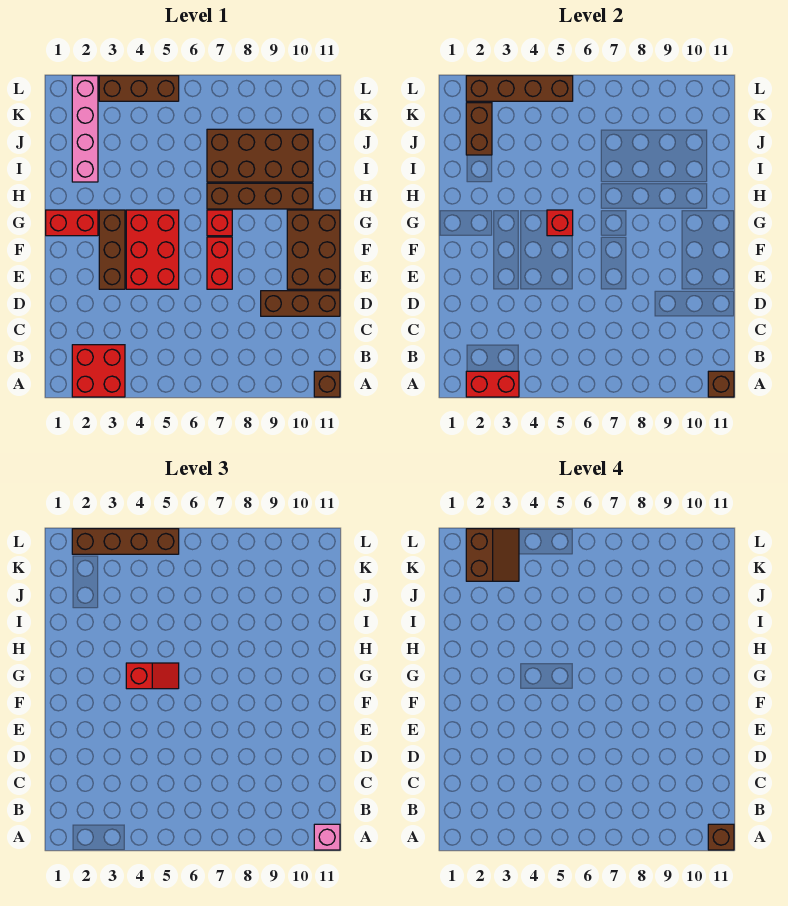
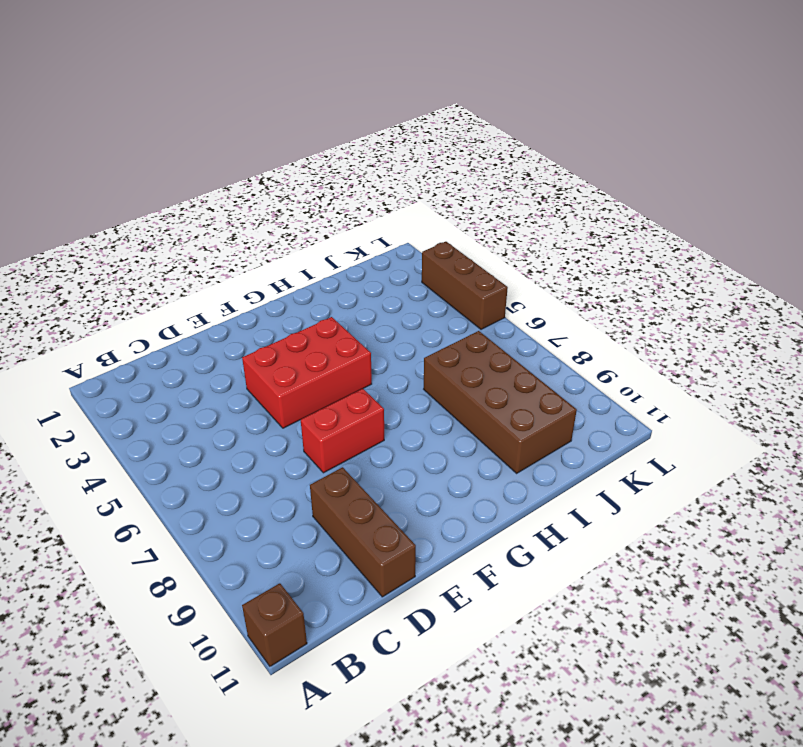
none -> red brick A2:B3 level 1
none -> brown brick E3:G3 level 1
none -> brown brick E10:G11 level 1

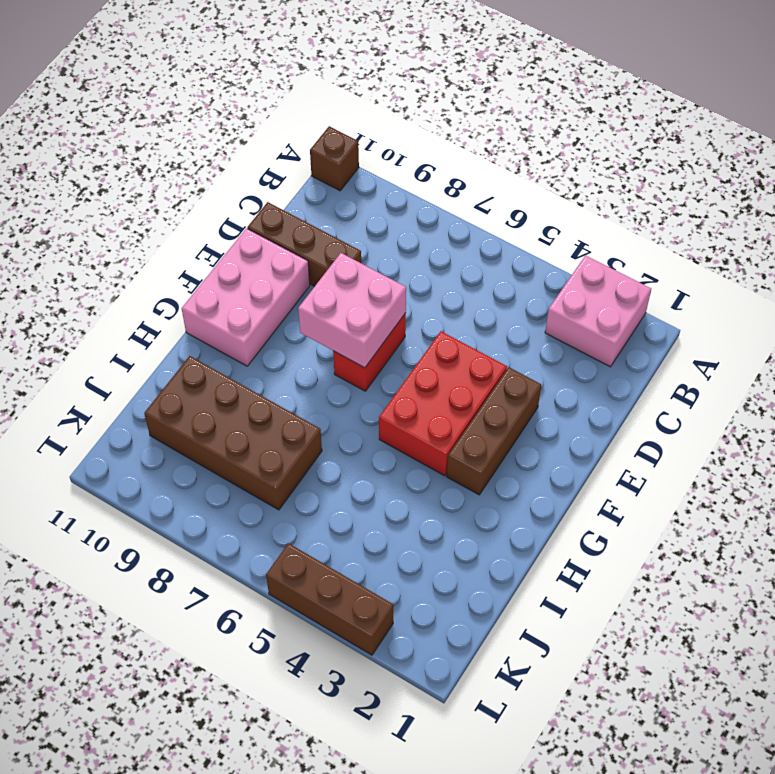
pink brick A2:B3 level 1 -> red brick A2:B3 level 1
pink brick E7:F8 level 2 -> none
pink brick E10:G11 level 1 -> brown brick E10:G11 level 1
none -> red brick G1:G2 level 1
none -> red brick G7 level 1
none -> brown brick H7:H10 level 1

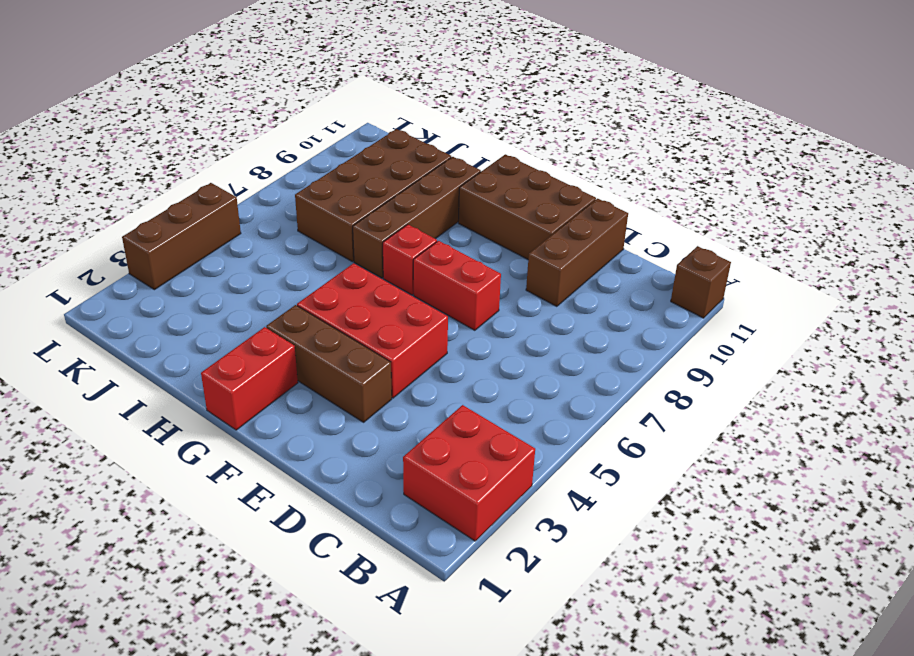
none -> pink brick I2:L2 level 1
none -> red brick A2:A3 level 2
none -> brown brick A11 level 2

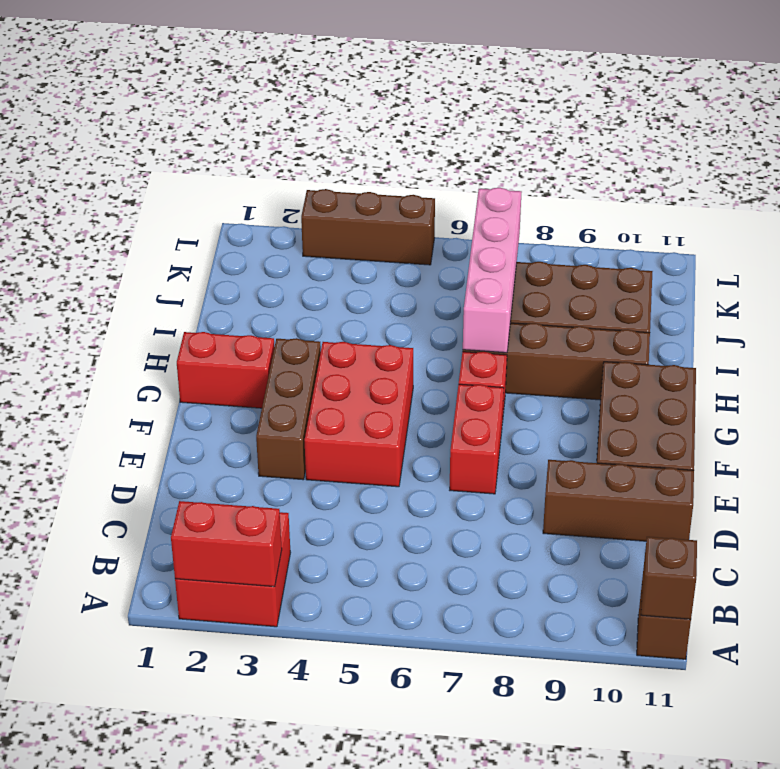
pink brick H7:K7 level 2 -> pink brick I2:L2 level 1
none -> red brick G5 level 2
none -> brown brick J2:K2 level 2
none -> brown brick L2:L5 level 2

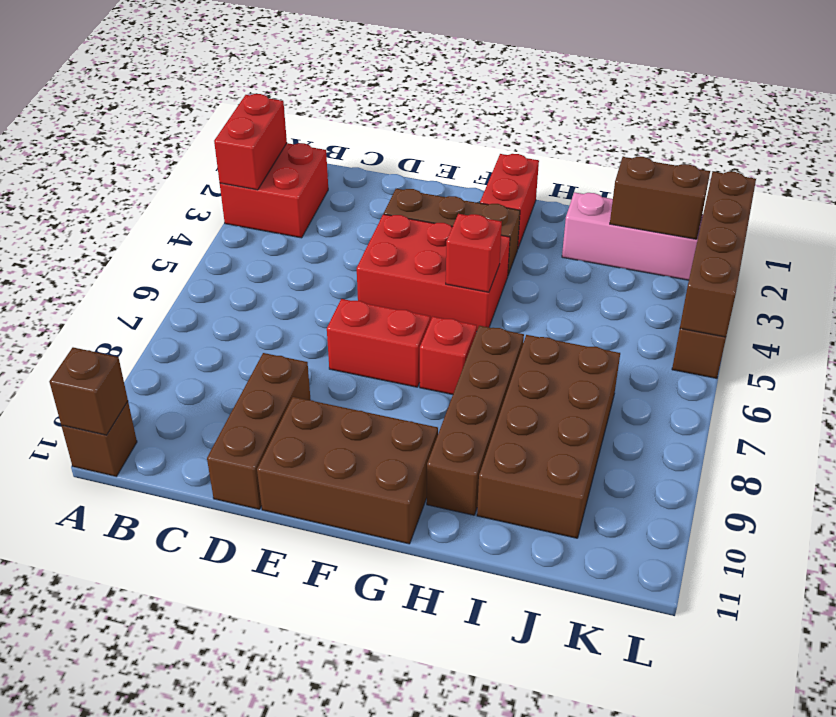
none -> pink brick A11 level 3
none -> red slope G4:G5 level 3 top 4
none -> brown brick L2:L5 level 3

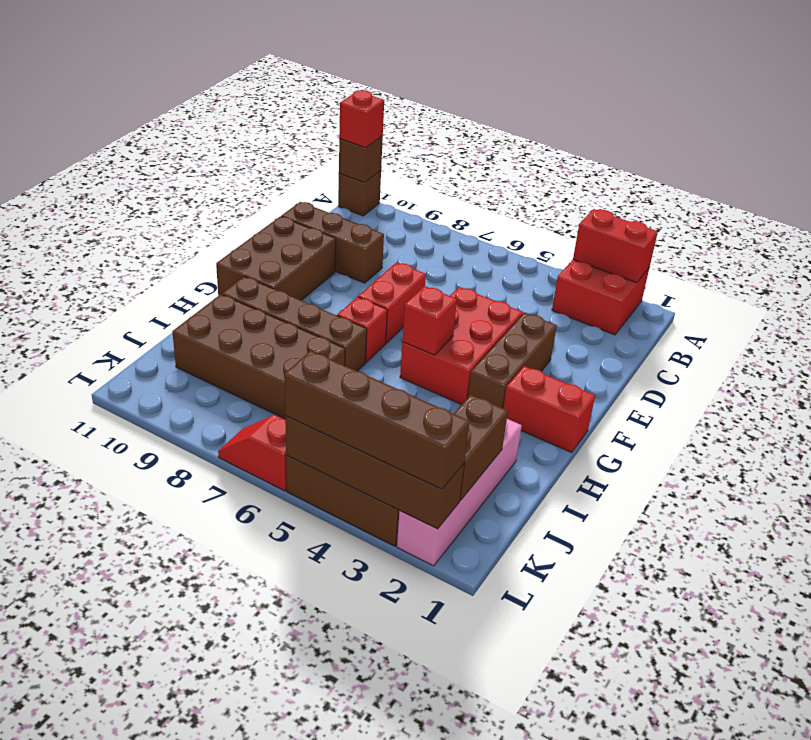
red brick A11 level 3 -> pink brick A11 level 3
red slope L6:L7 level 1 top 6 -> red slope G4:G5 level 3 top 4
none -> brown brick A11 level 4
none -> brown slope K2:L3 level 4 top 2

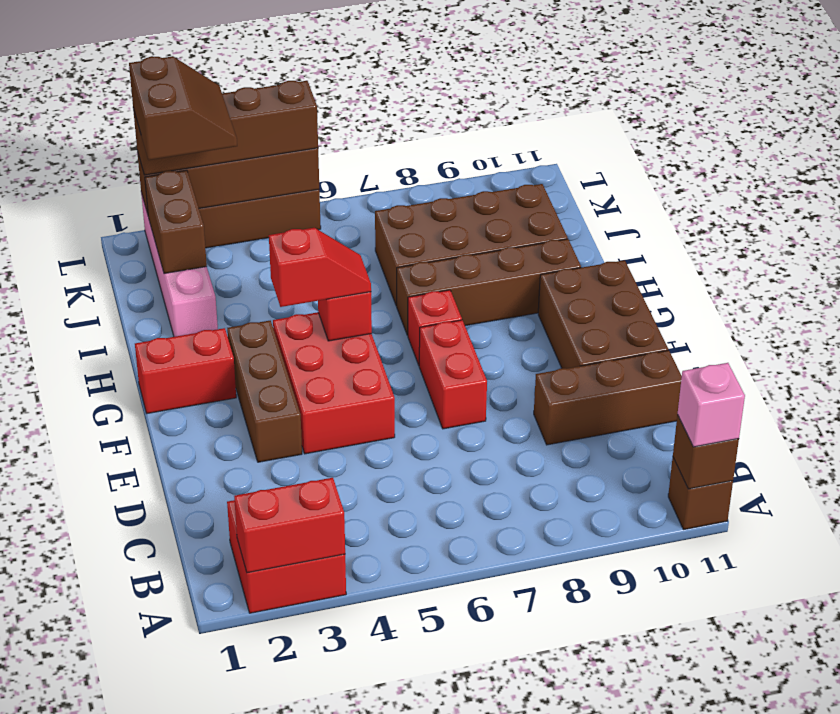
none -> brown brick A11 level 4

